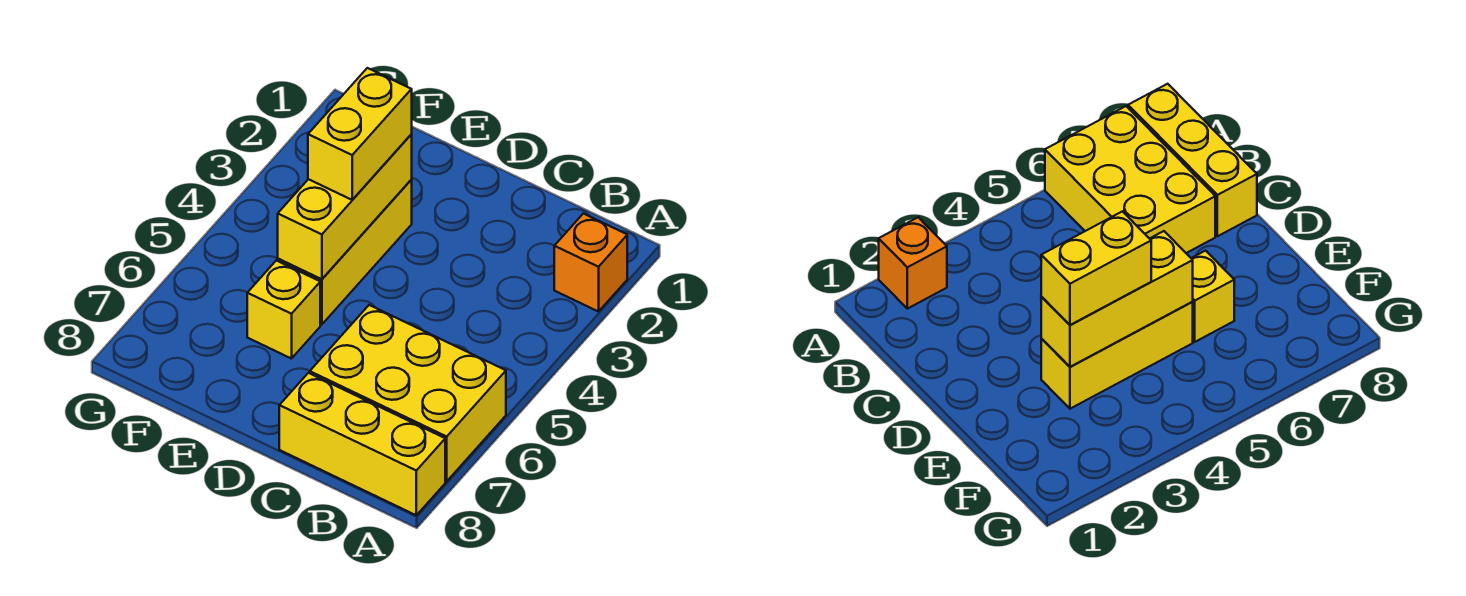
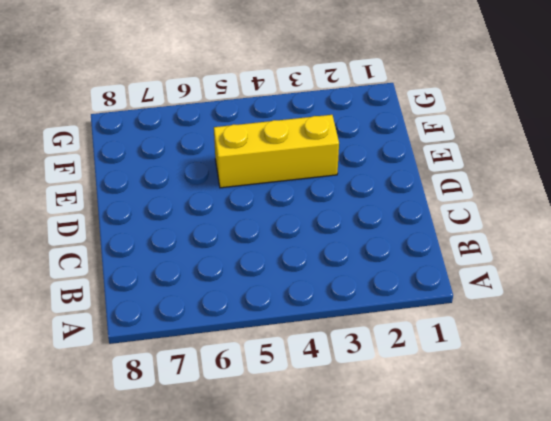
none -> orange brick A2 level 1
none -> yellow brick A6:C7 level 1

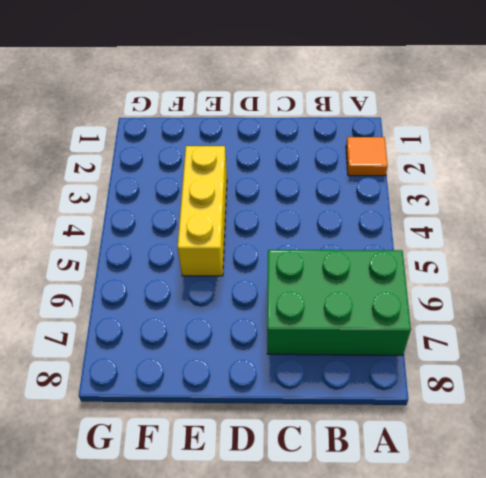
orange tile A2 level 1 -> orange brick A2 level 1
green brick A6:C7 level 1 -> yellow brick A6:C7 level 1
none -> yellow brick A8:C8 level 1
none -> yellow brick E6 level 1

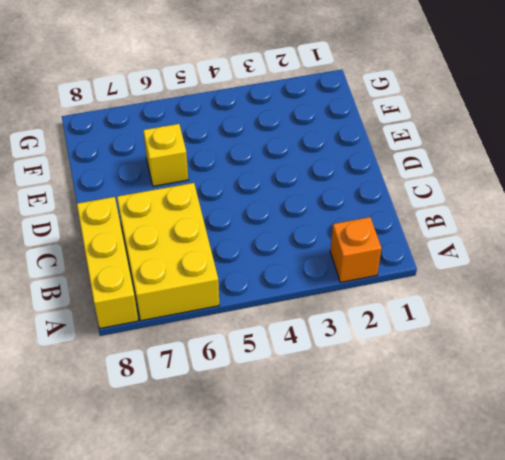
none -> yellow brick E3:E5 level 1
none -> yellow brick E3:E5 level 2

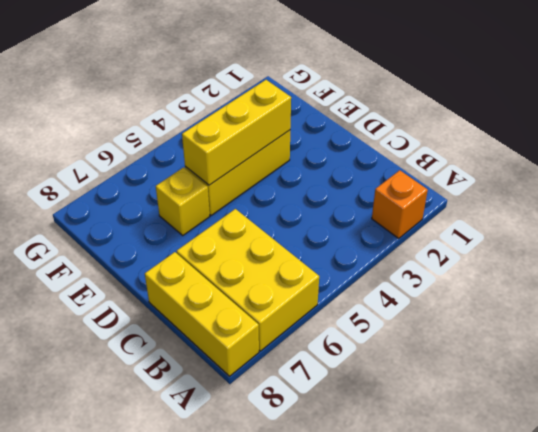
none -> yellow brick E3:E4 level 3

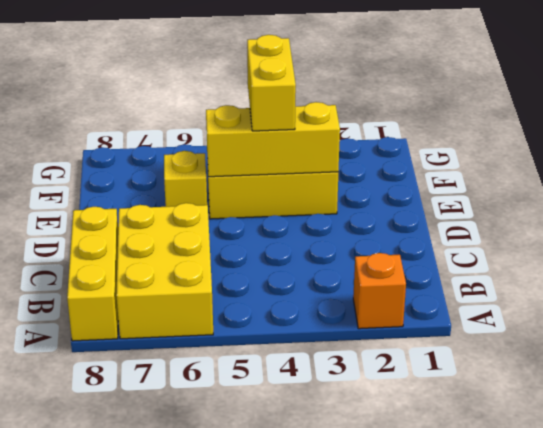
yellow brick E4:F4 level 3 -> yellow brick E3:E4 level 3

